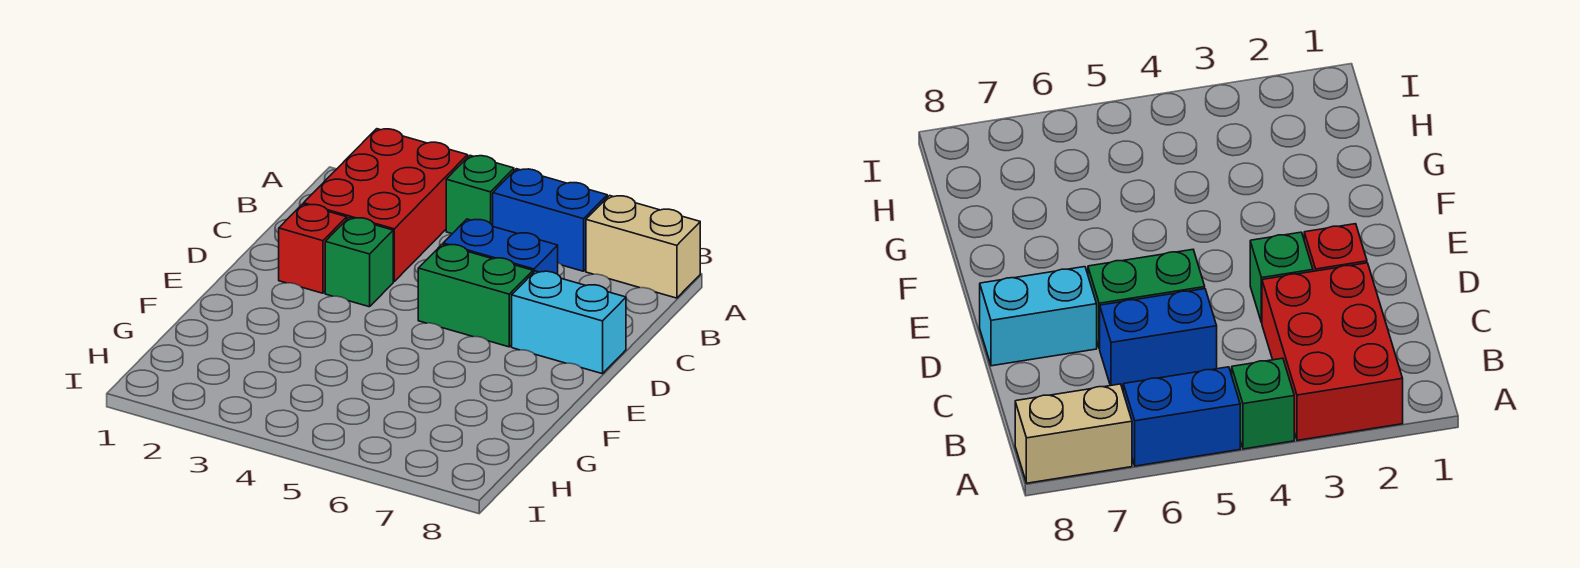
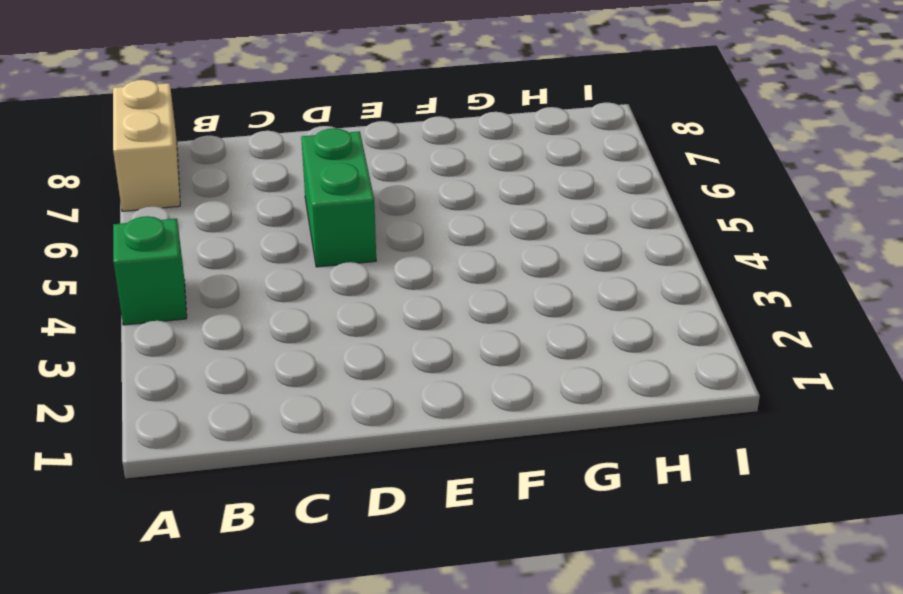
none -> red brick A2:C3 level 1
none -> blue brick A5:A6 level 1

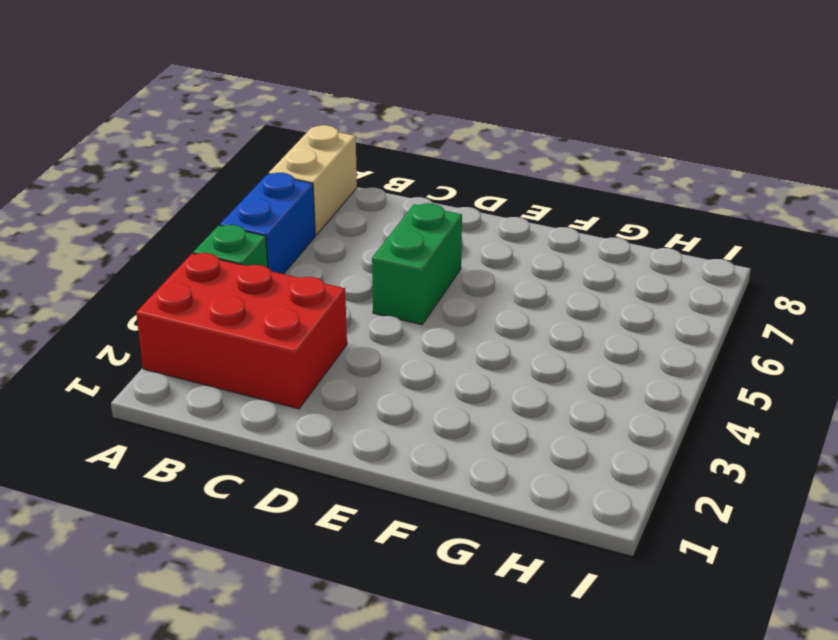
none -> blue brick C5:C6 level 1
none -> red brick D2 level 1

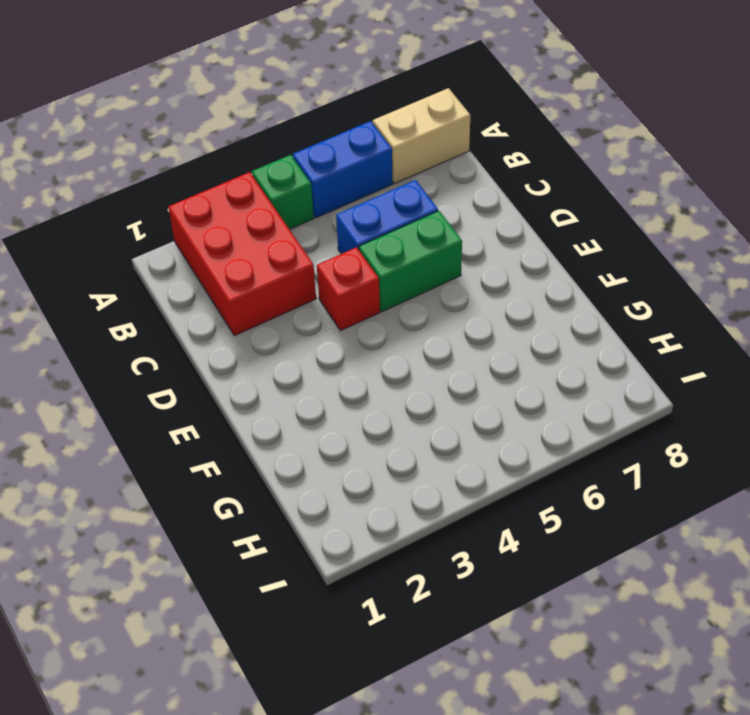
red brick D4 level 1 -> red brick D2 level 1
none -> green brick D3 level 1
none -> cyan brick D7:D8 level 1

